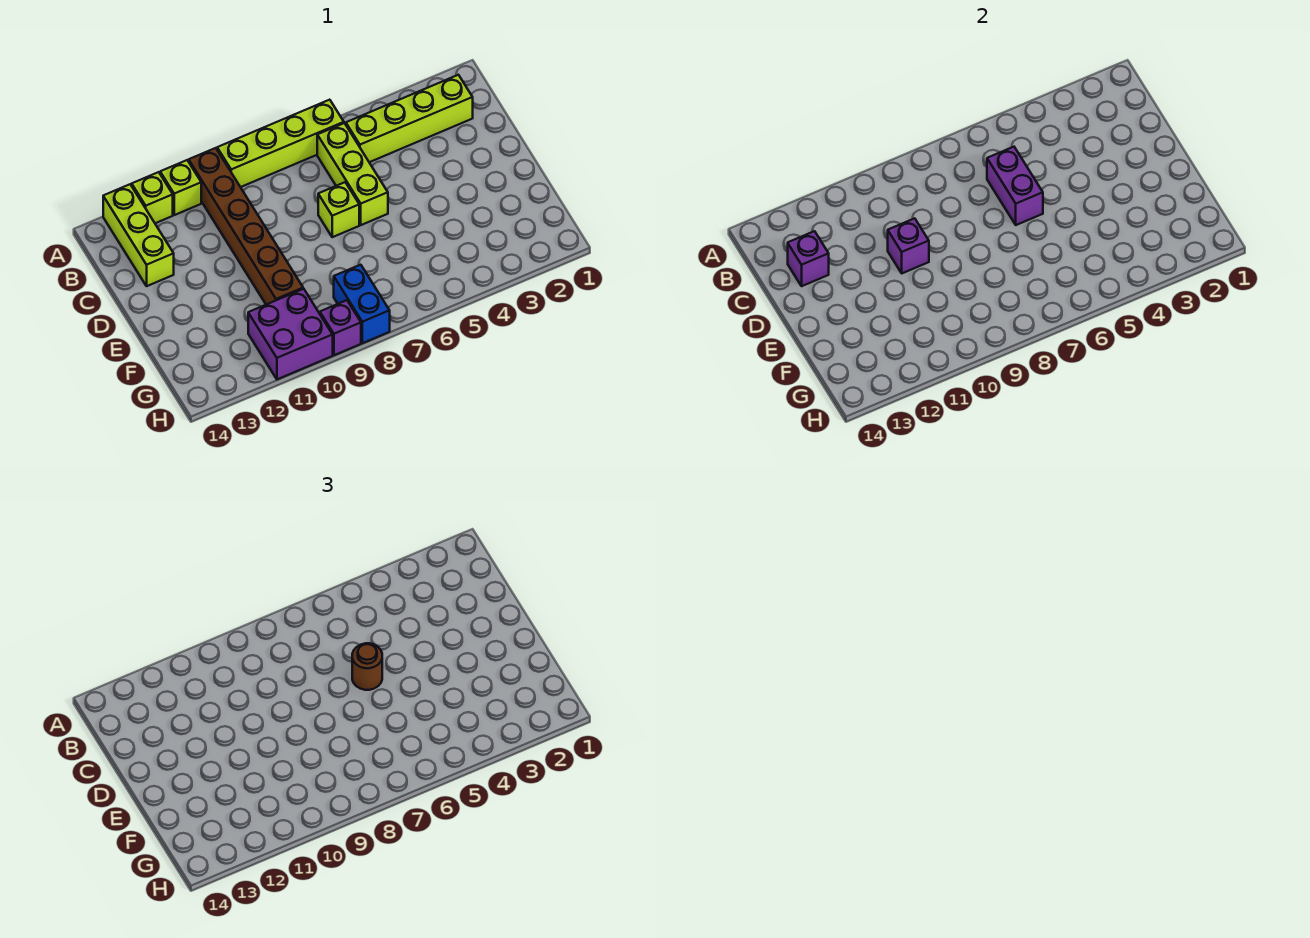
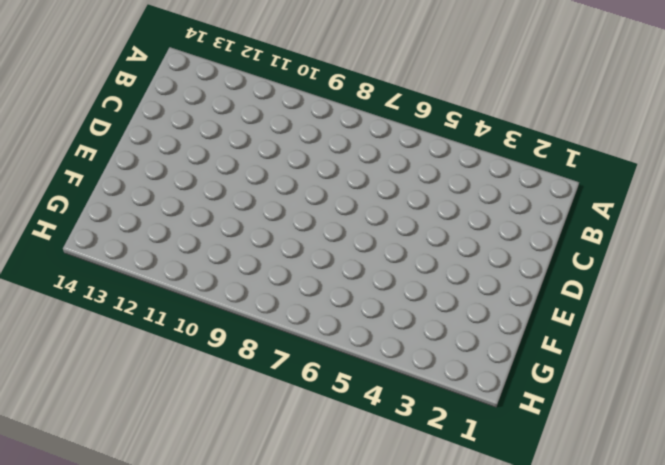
none -> lime brick A6:A9 level 1
none -> brown brick A10:F10 level 1
none -> lime brick A11 level 1

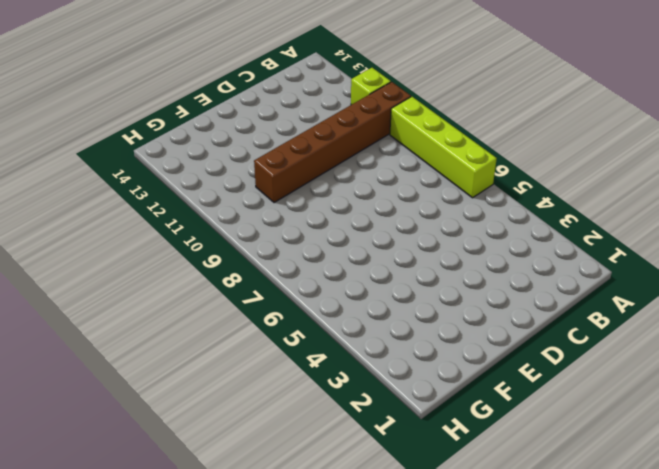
none -> lime brick A12 level 1
none -> lime brick A13:C13 level 1
none -> lime brick B2:B5 level 1

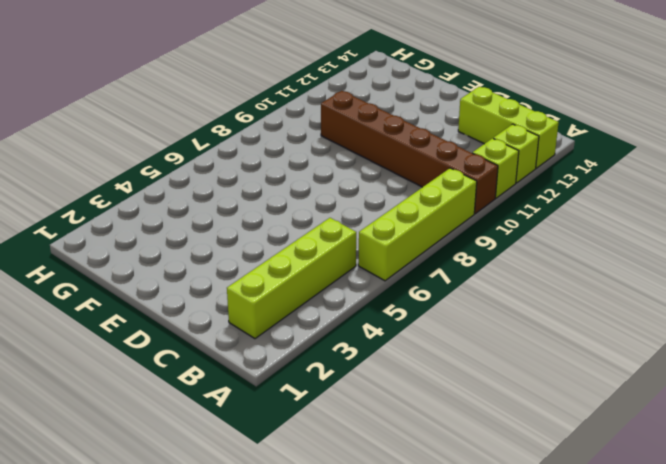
none -> lime brick B6:D6 level 1
none -> lime brick D7 level 1
none -> blue brick G8:H8 level 1

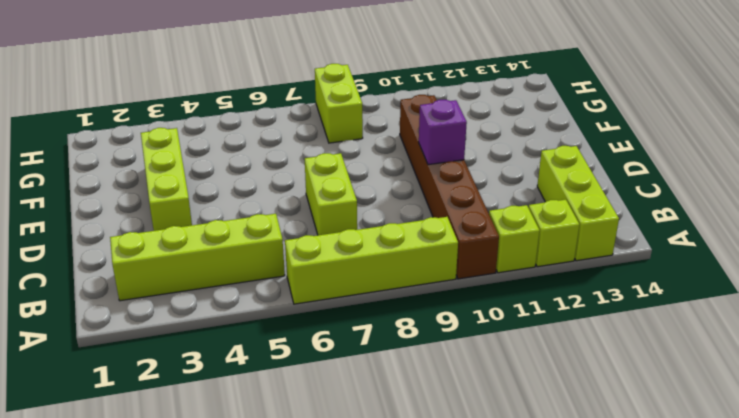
lime brick C7:D7 level 1 -> lime brick D7 level 1
lime brick D3:F3 level 1 -> lime brick B6:D6 level 1
lime brick G8:H8 level 1 -> blue brick G8:H8 level 1
none -> purple brick G10:H11 level 1
none -> purple brick H9 level 1
none -> purple brick C6:D6 level 2

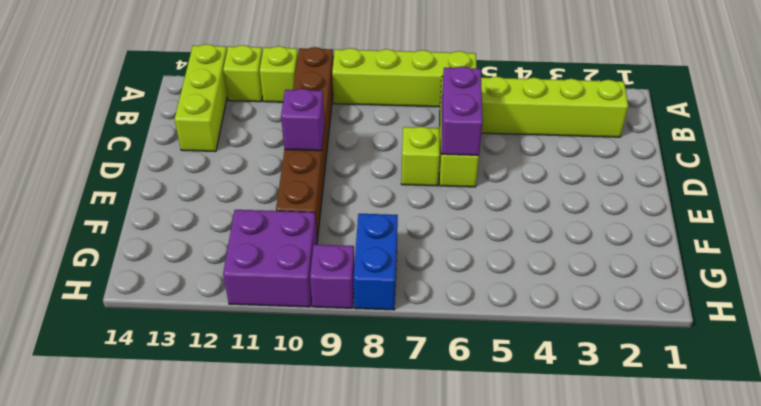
none -> purple brick C13 level 2
none -> brown round brick D6 level 3

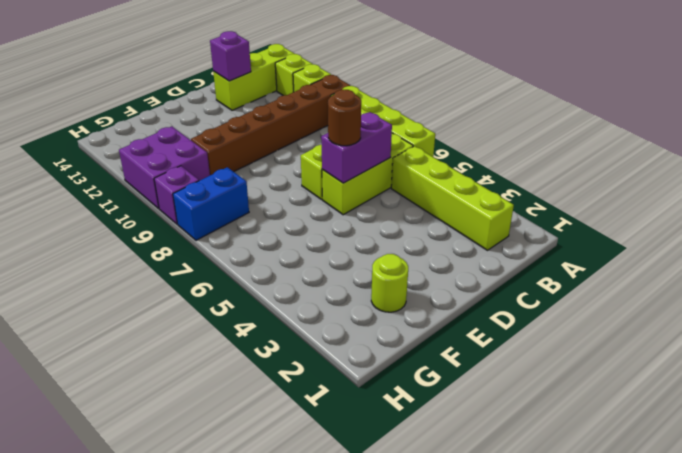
lime round brick F2 level 1 -> none
none -> purple brick D10 level 2

